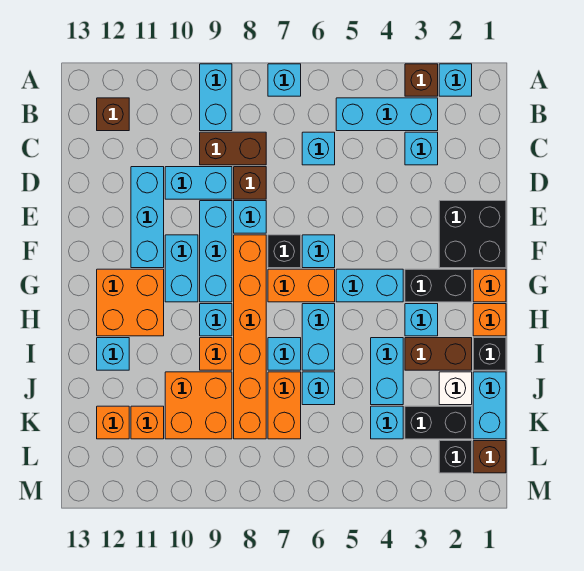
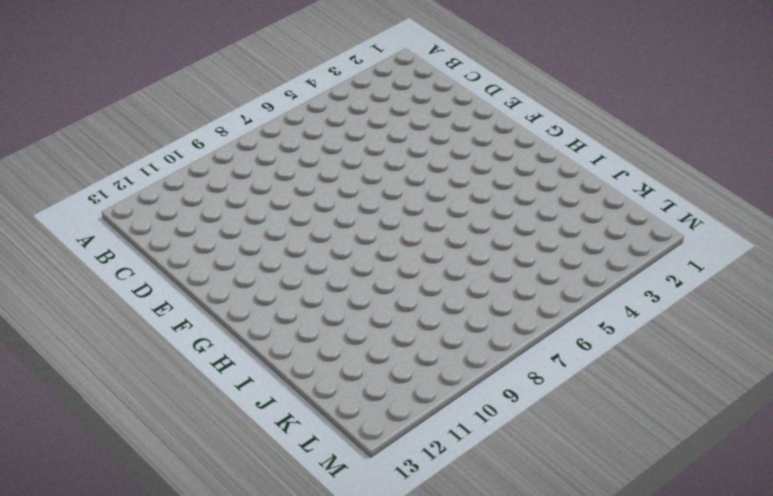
none -> cyan brick A2 level 1
none -> brown brick A3 level 1
none -> cyan brick A7 level 1
none -> cyan brick A9:B9 level 1

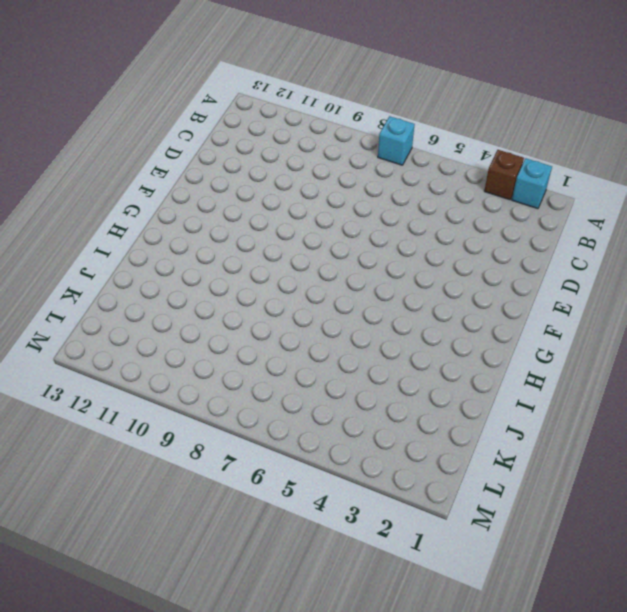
none -> cyan brick A9:B9 level 1
none -> cyan brick B3:B5 level 1
none -> brown brick B12 level 1
none -> cyan brick C3 level 1

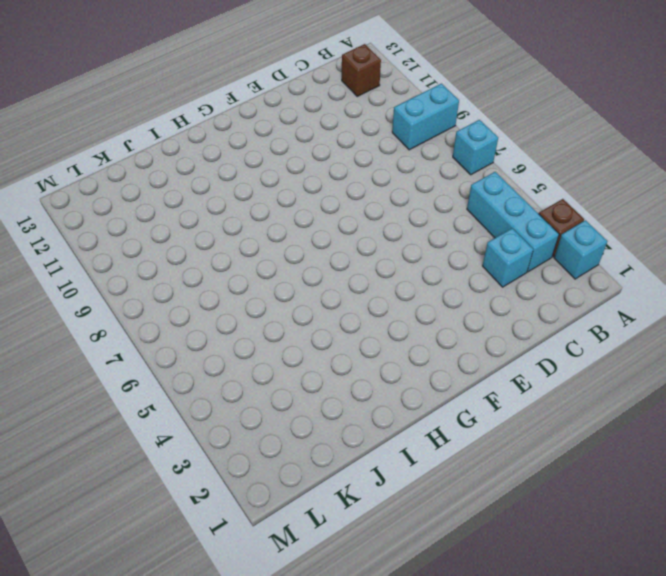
none -> cyan brick C6 level 1
none -> brown brick C8:C9 level 1
none -> brown brick D8 level 1
none -> cyan brick D9:D10 level 1

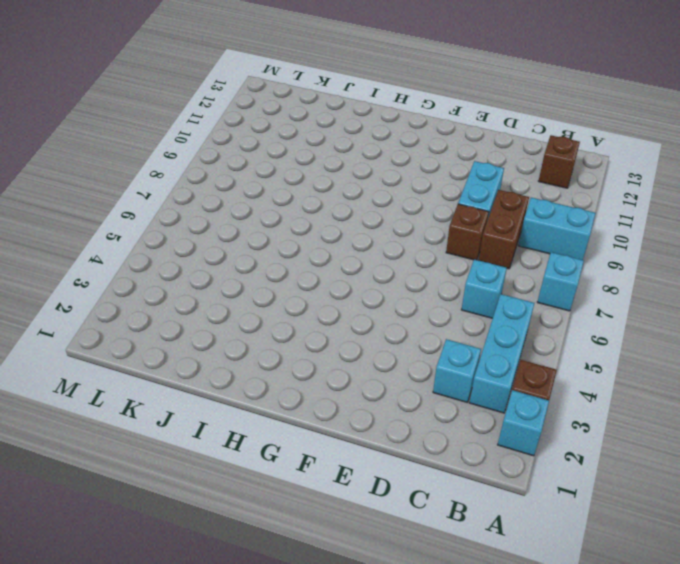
none -> cyan brick D11:F11 level 1
none -> black brick E1:F2 level 1
none -> cyan brick E8 level 1
none -> cyan brick E9:G9 level 1

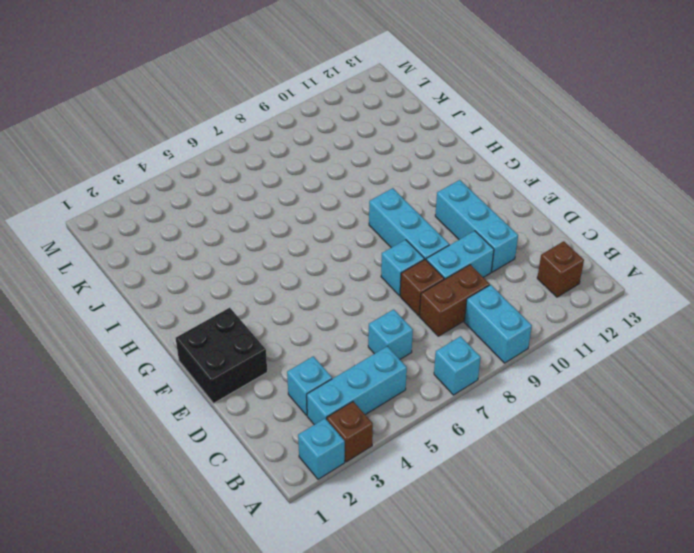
none -> cyan brick F6 level 1
none -> black brick F7 level 1
none -> orange brick F8:K8 level 1
none -> cyan brick F10:G10 level 1

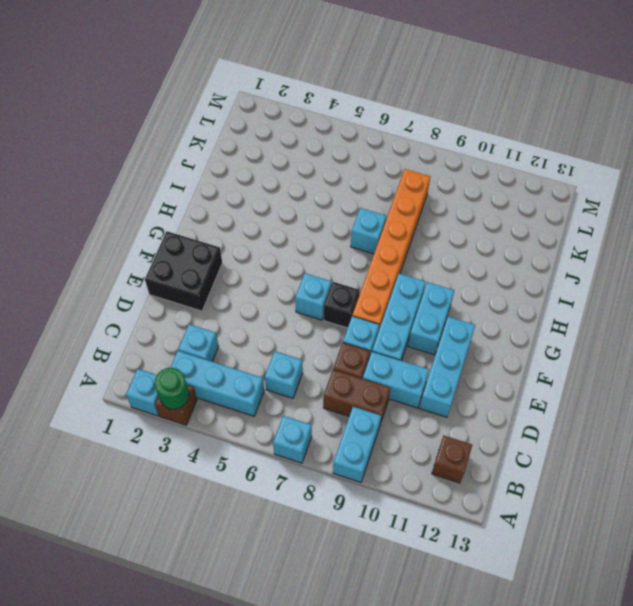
green round brick A3 level 2 -> none
none -> orange brick G1 level 1
none -> black brick G2:G3 level 1
none -> cyan brick G4:G5 level 1
none -> orange brick G6:G7 level 1

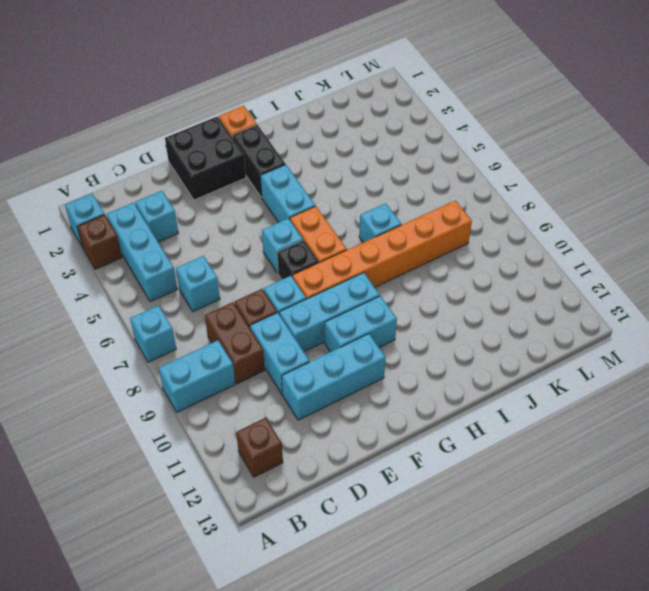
none -> orange brick G11:H12 level 1
none -> orange brick H1 level 1
none -> cyan brick H3 level 1
none -> cyan brick H6:I6 level 1

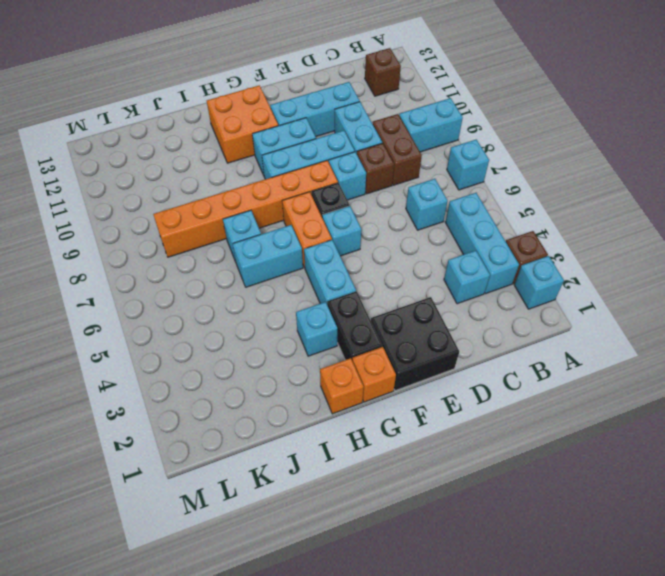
none -> cyan brick H9 level 1
none -> black brick I1 level 1
none -> brown brick I2:I3 level 1
none -> cyan brick I4:J4 level 1

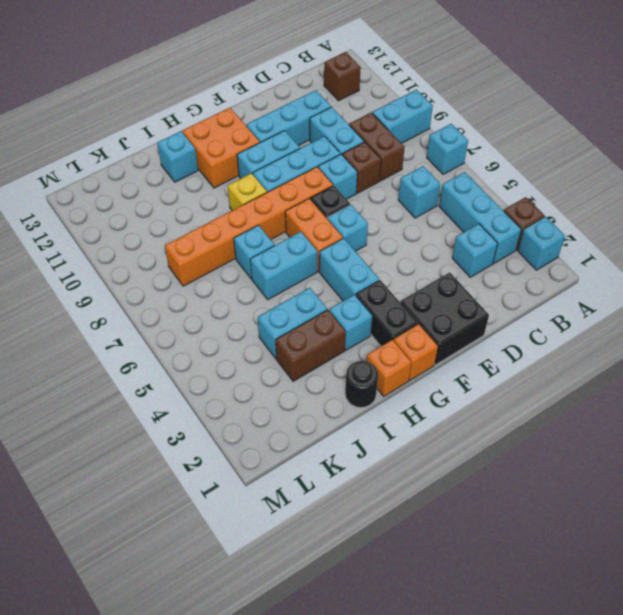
yellow brick H9 level 1 -> cyan brick H9 level 1
black round brick I1 level 1 -> black brick I1 level 1
brown brick I3:J3 level 1 -> brown brick I2:I3 level 1
none -> orange brick I9 level 1
none -> cyan brick J1:K1 level 1
none -> white brick J2 level 1
none -> cyan brick J6 level 1

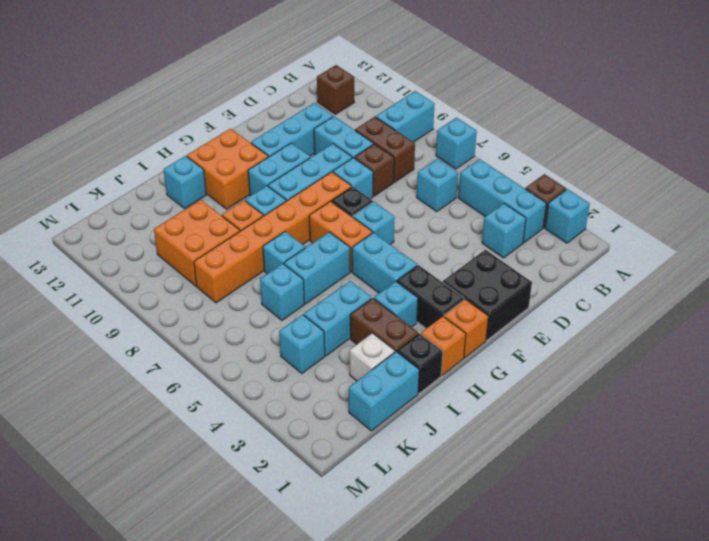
none -> orange brick J7:K7 level 1
none -> black brick K2:K3 level 1
none -> orange brick K11 level 1
none -> orange brick K12 level 1

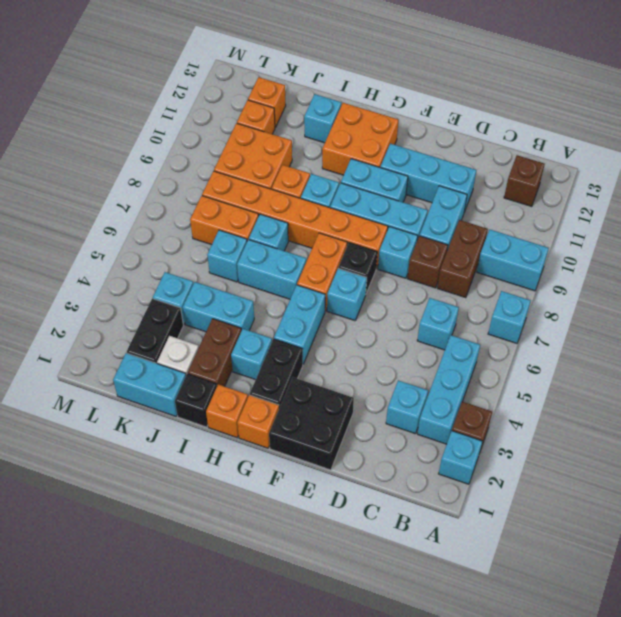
none -> brown brick L1 level 1
none -> black brick L2 level 1

